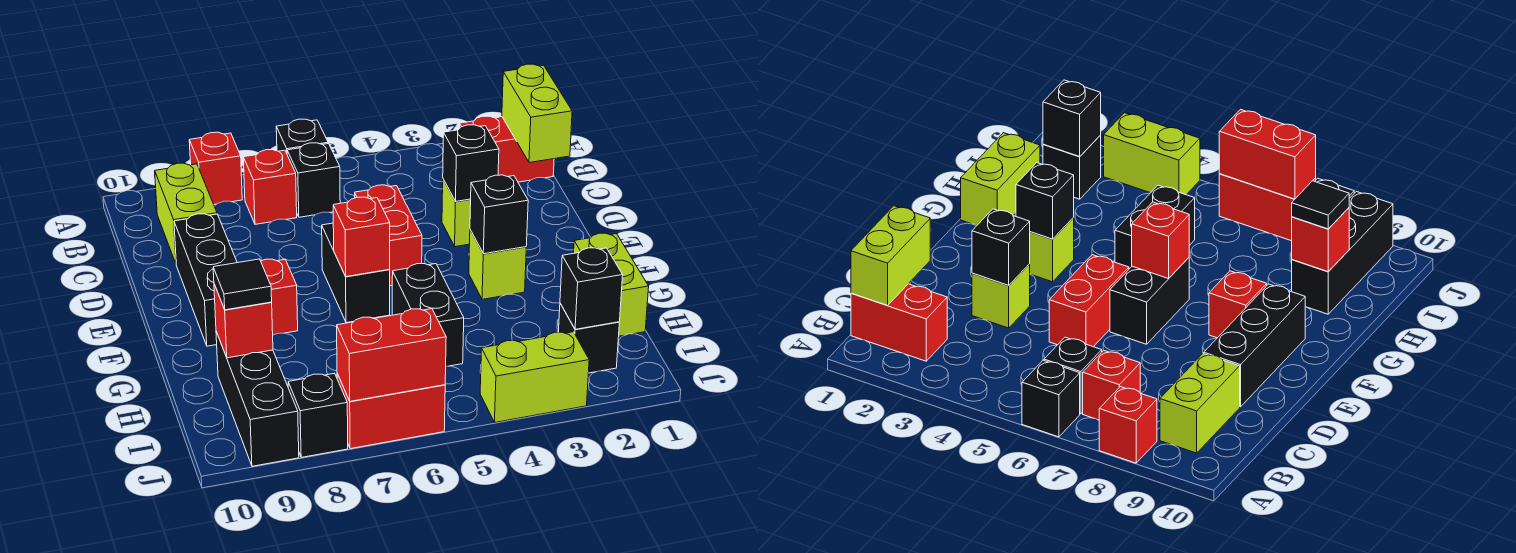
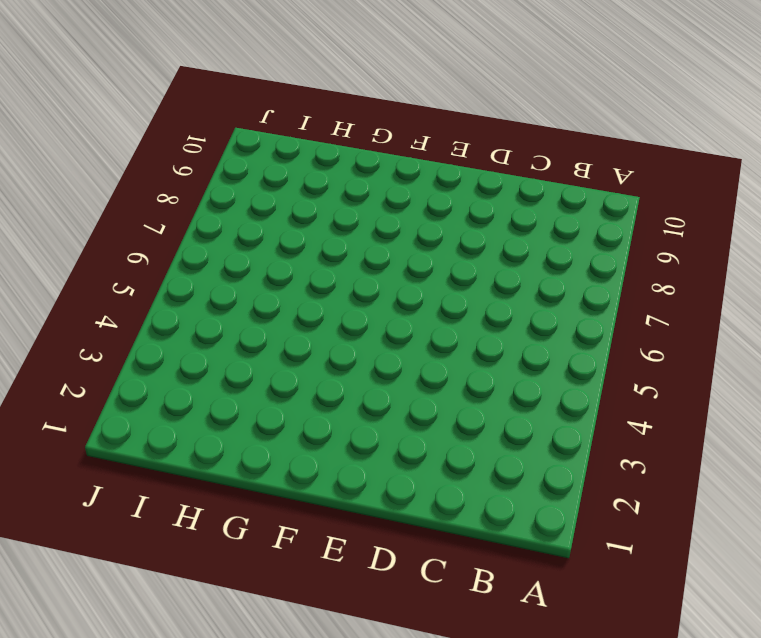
none -> black brick A6 level 1
none -> red brick A8 level 1
none -> red brick B1:B2 level 1

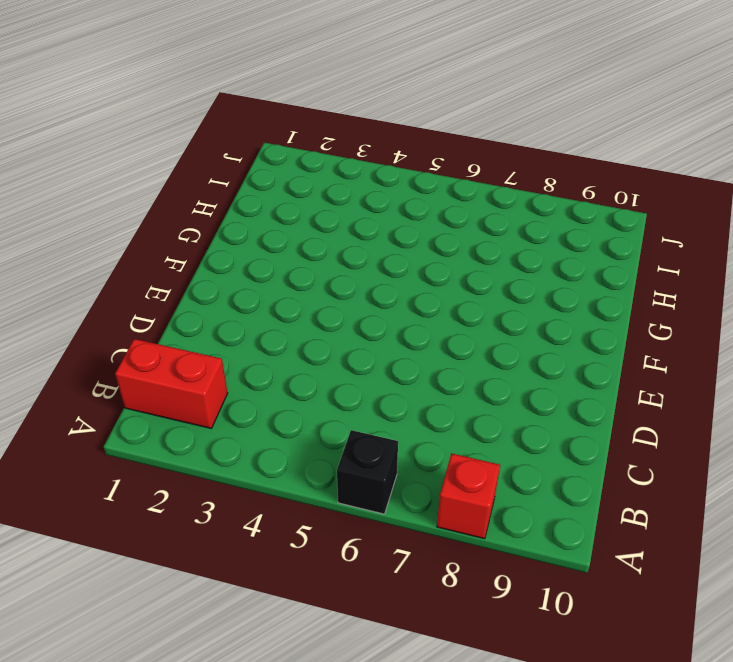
none -> black brick B6 level 1
none -> red brick B7 level 1
none -> lime brick B9:C9 level 1

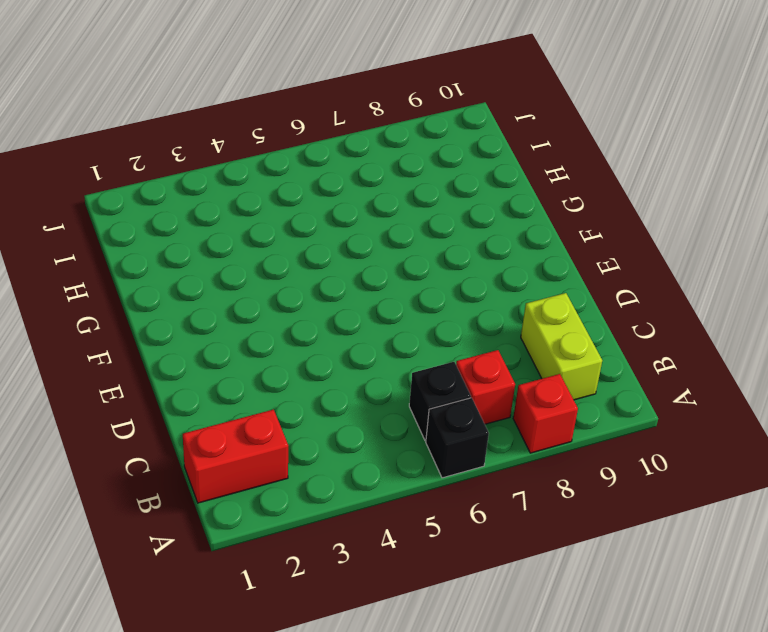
none -> lime brick D3 level 1
none -> red brick D5:E5 level 1
none -> black brick D9:F9 level 1

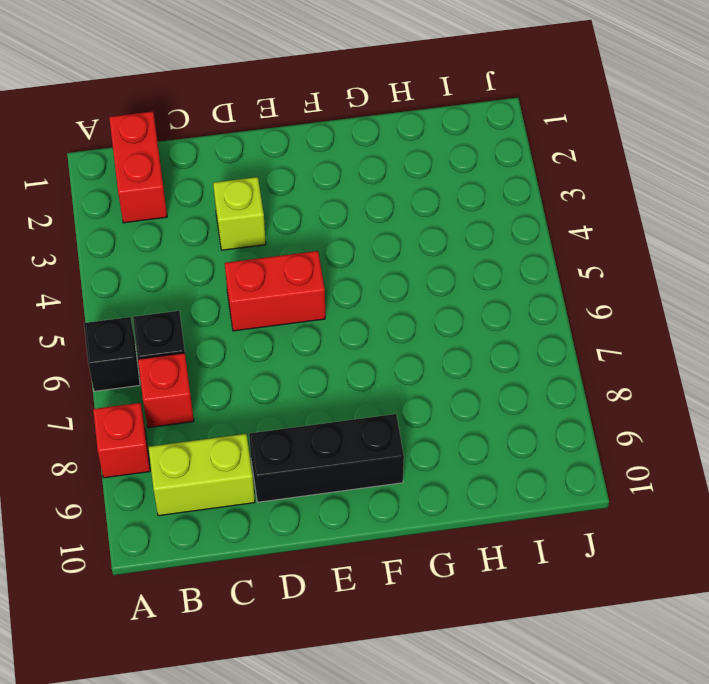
none -> black brick E6:F6 level 1
none -> lime brick F3 level 1
none -> red brick F8 level 1

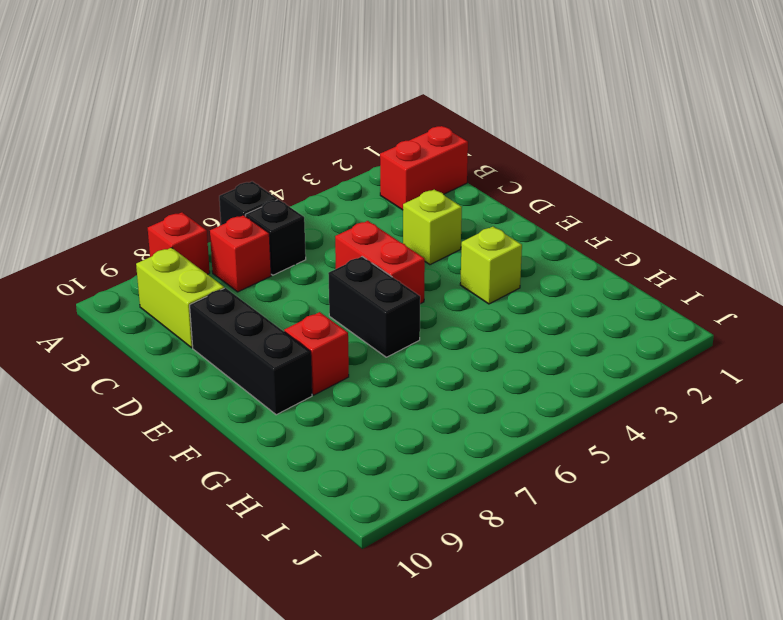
none -> lime brick G1:H1 level 1
none -> black brick G5:H5 level 1
none -> black brick H9:J9 level 1

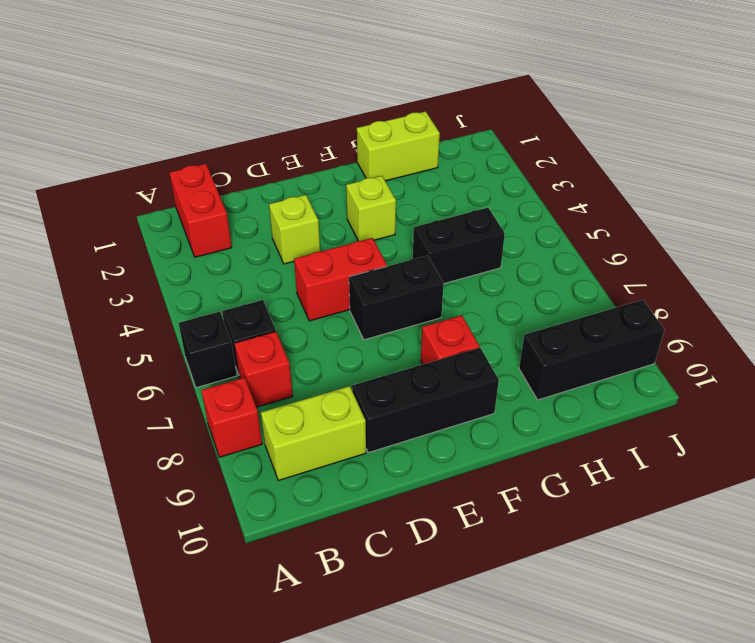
none -> black brick I2 level 1
none -> lime brick J3:J4 level 1
none -> red brick J6:J7 level 1

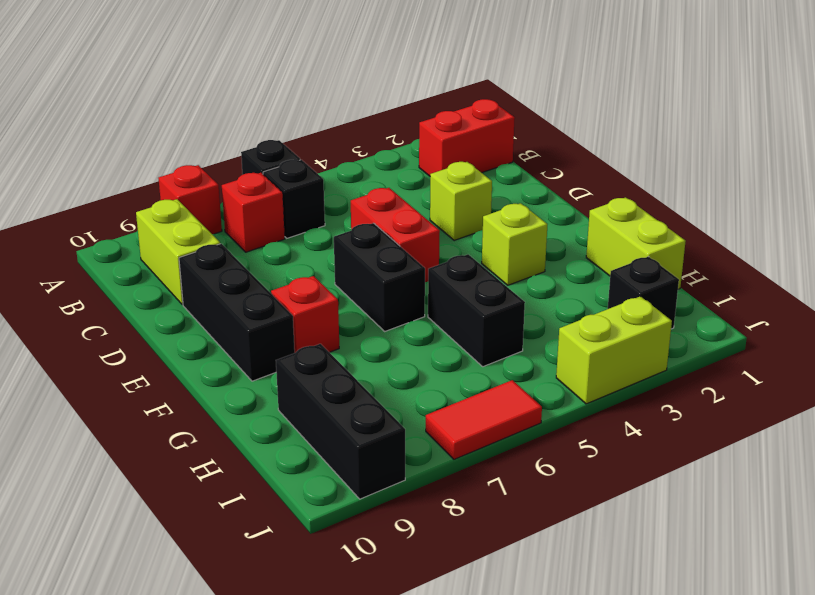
red tile J6:J7 level 1 -> red brick J6:J7 level 1
none -> black brick J8 level 1
none -> lime brick B1:C1 level 2
none -> black brick D3 level 2

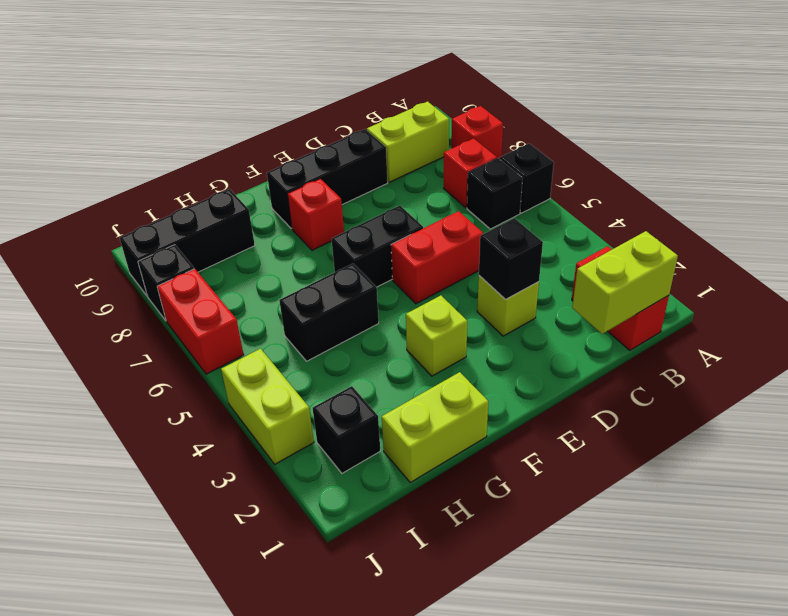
none -> black brick F3 level 2
none -> red brick F6 level 2
none -> red brick H9 level 2

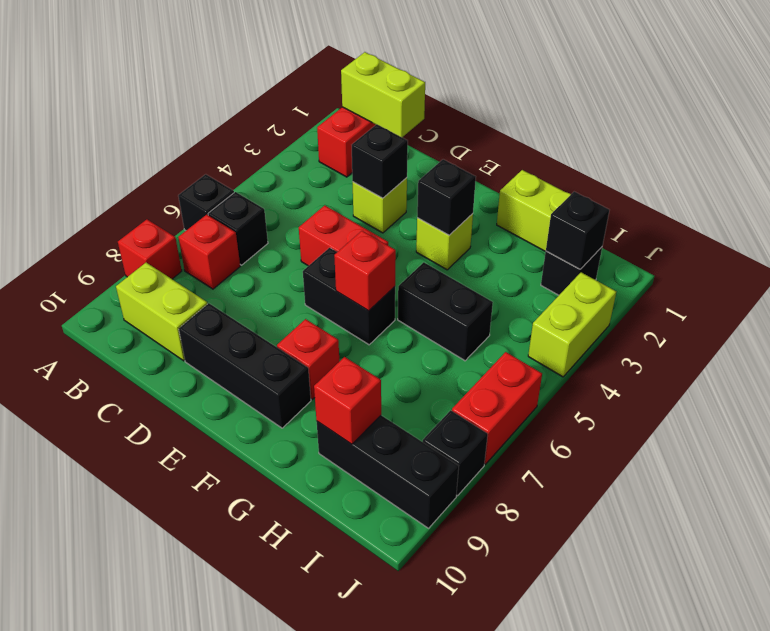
none -> red brick J6:J7 level 2
none -> black tile H9 level 3

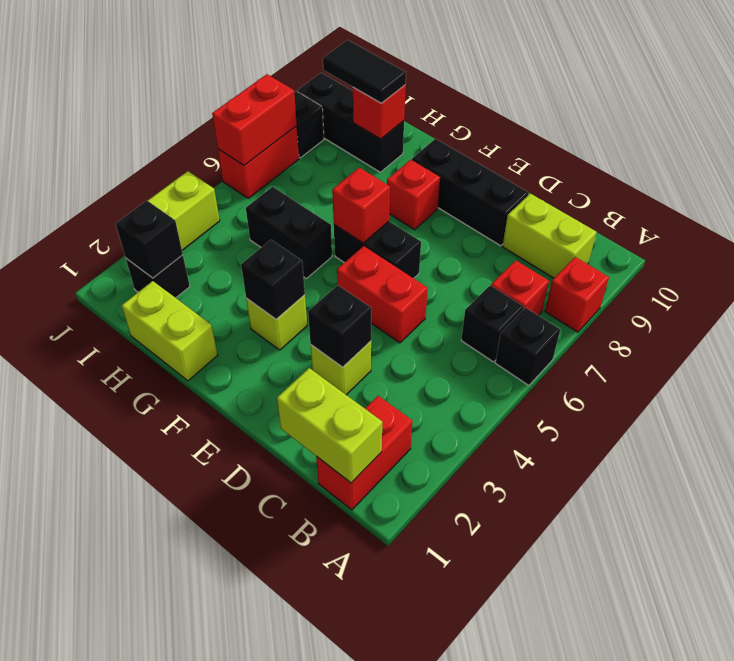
black tile H9:I9 level 3 -> black tile H9 level 3

